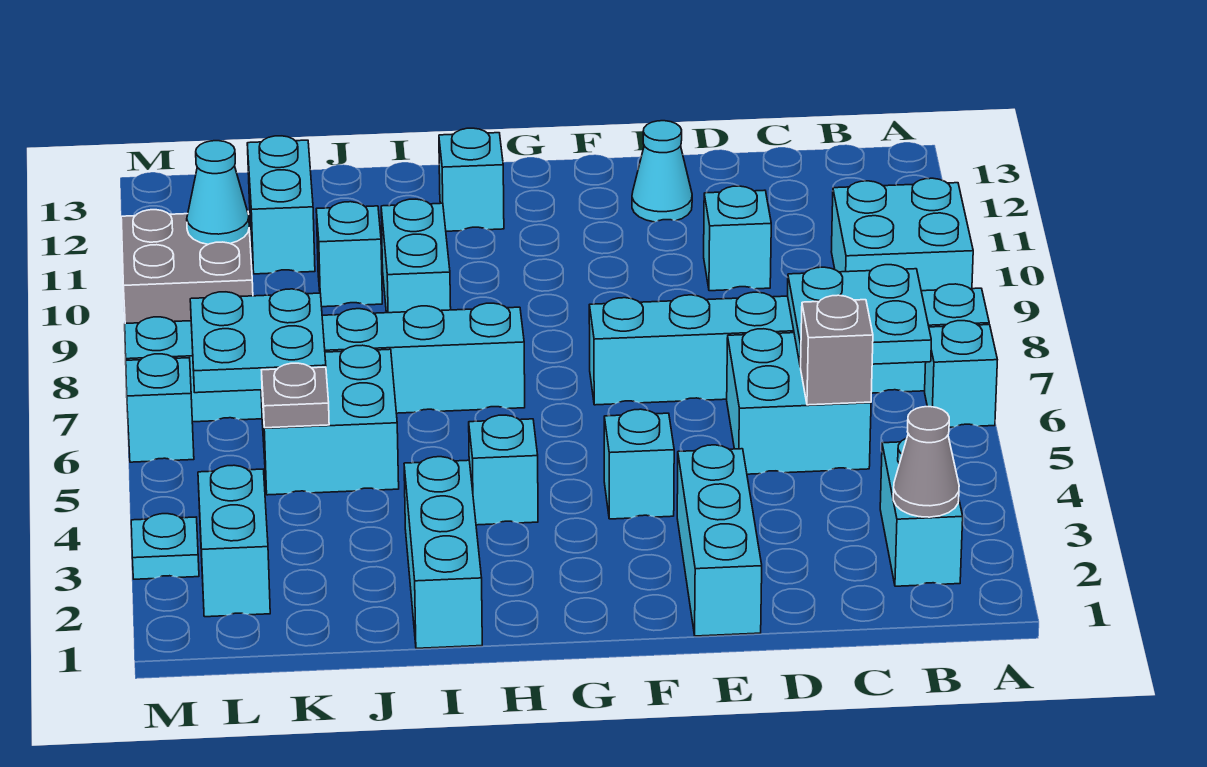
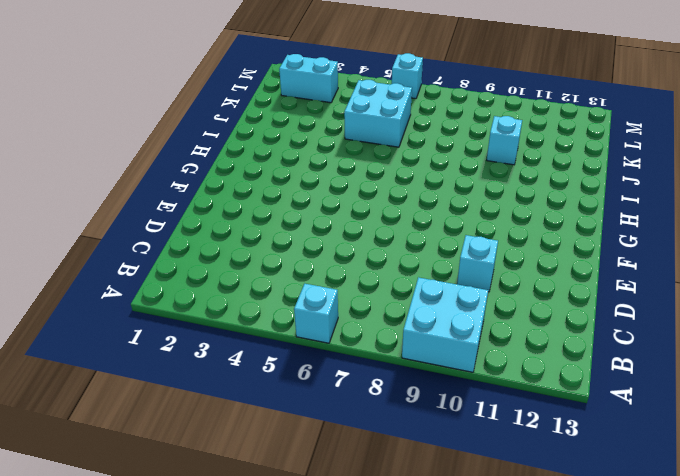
none -> cyan brick A7:F7 level 1
none -> cyan brick B2:B3 level 1
none -> cyan brick C5:D6 level 1

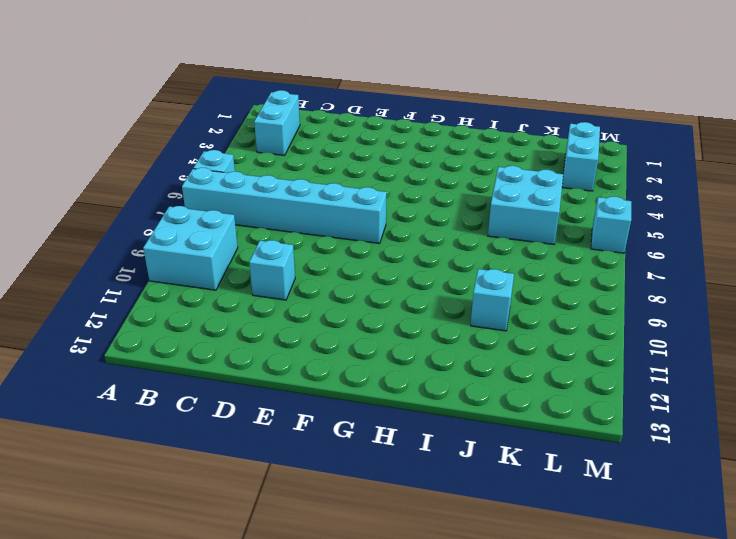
none -> cyan brick C5:D6 level 1
none -> cyan brick E1:E3 level 1
none -> cyan cone E12 level 1

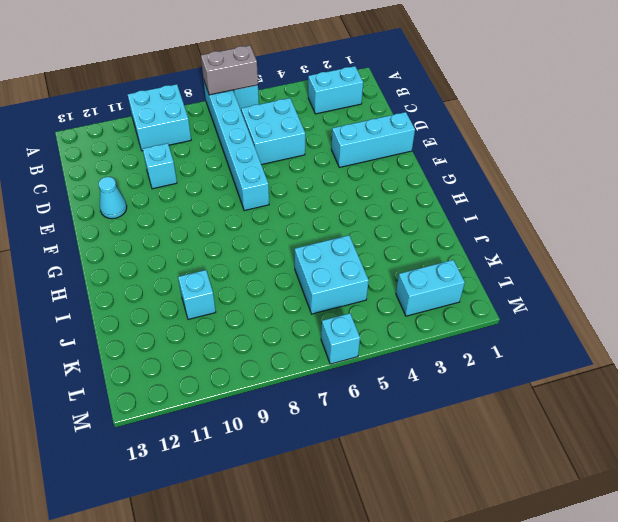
grey brick A6:A7 level 2 -> none
none -> cyan brick F4 level 1
none -> cyan brick H4 level 1
none -> cyan brick H7:M7 level 1

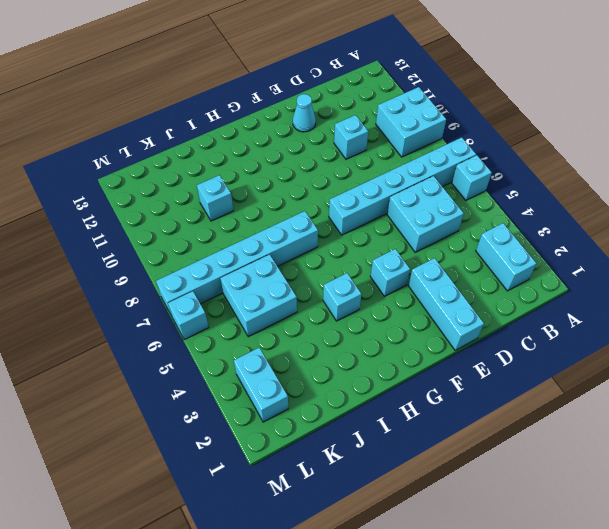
none -> cyan brick H12 level 1
none -> cyan brick I1:I3 level 1
none -> cyan brick I9:I10 level 1

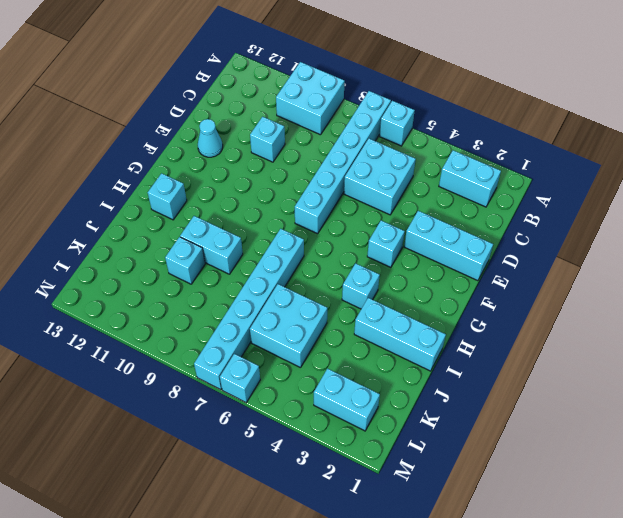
none -> cyan brick K11:K12 level 1
none -> grey brick L9:M10 level 1
none -> cyan plate M3 level 1

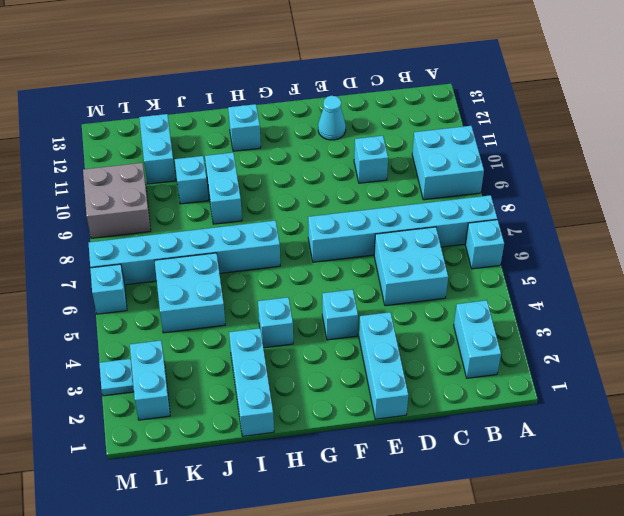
none -> grey cone B2 level 2
none -> cyan plate B6:C7 level 2
none -> grey brick C5 level 2

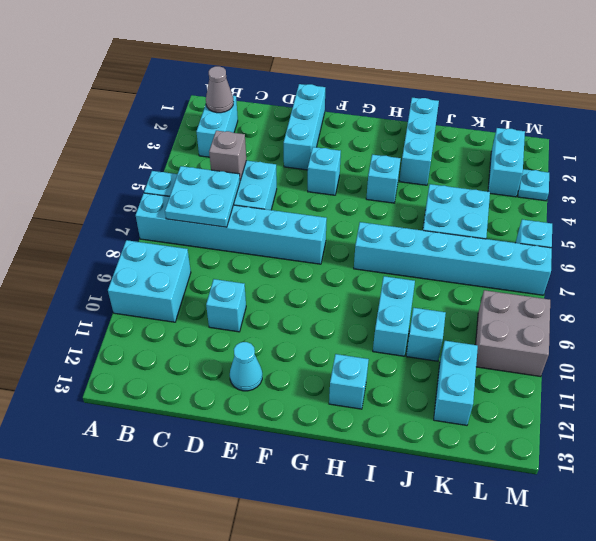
none -> grey plate K5 level 2
none -> cyan plate K6:L7 level 2
none -> cyan cone L10 level 2

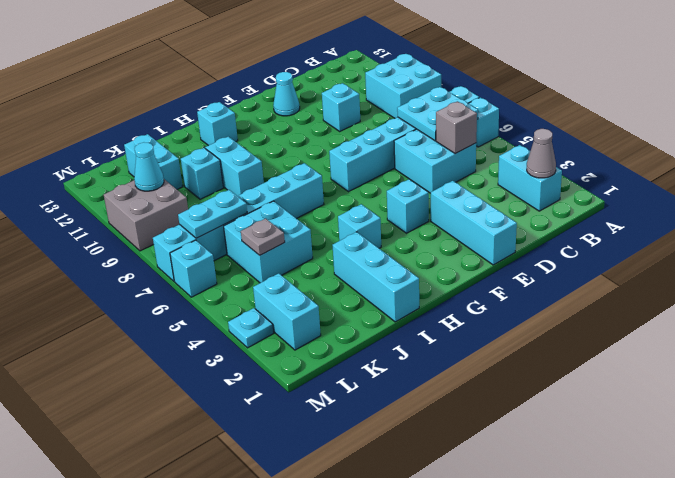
cyan plate K7:L7 level 2 -> cyan plate K6:L7 level 2

